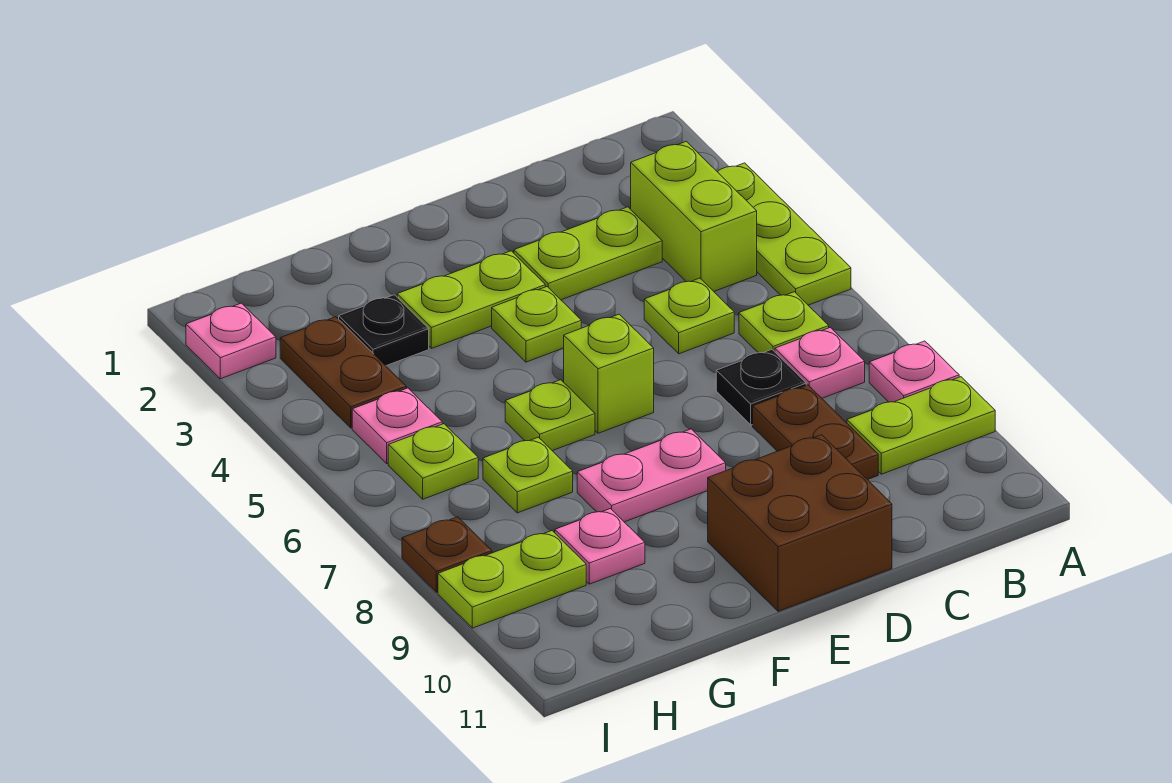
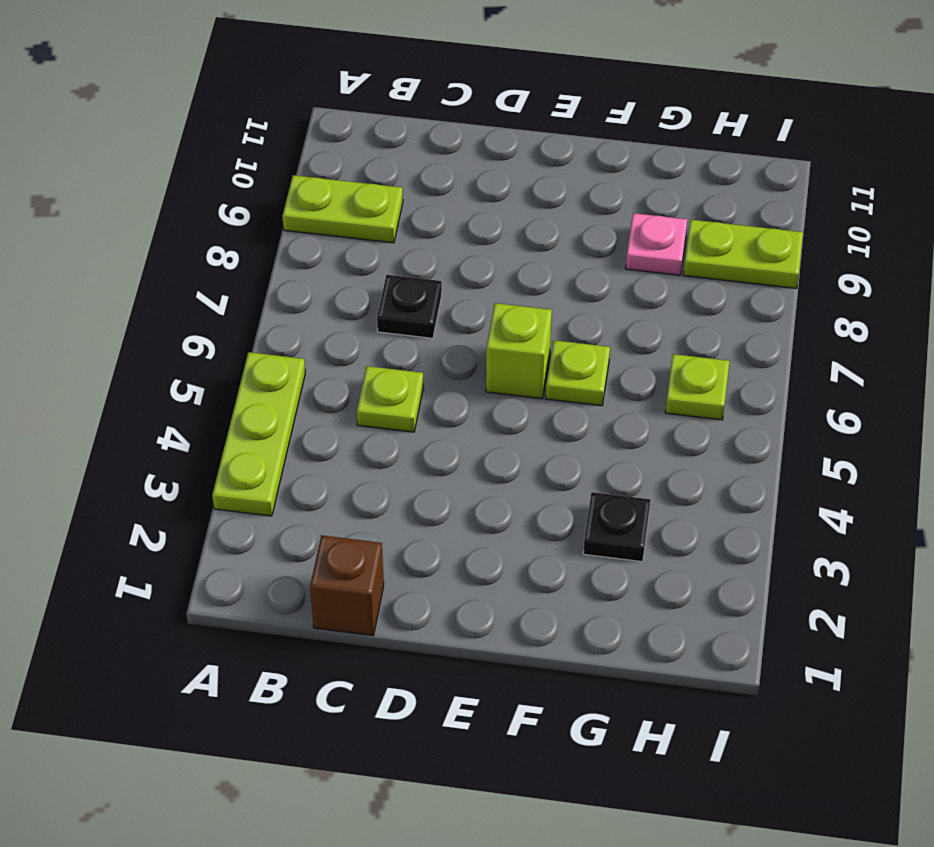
brown brick C1 level 1 -> none
none -> pink plate A8 level 1
none -> lime brick B3:B4 level 1
none -> lime plate B6 level 1

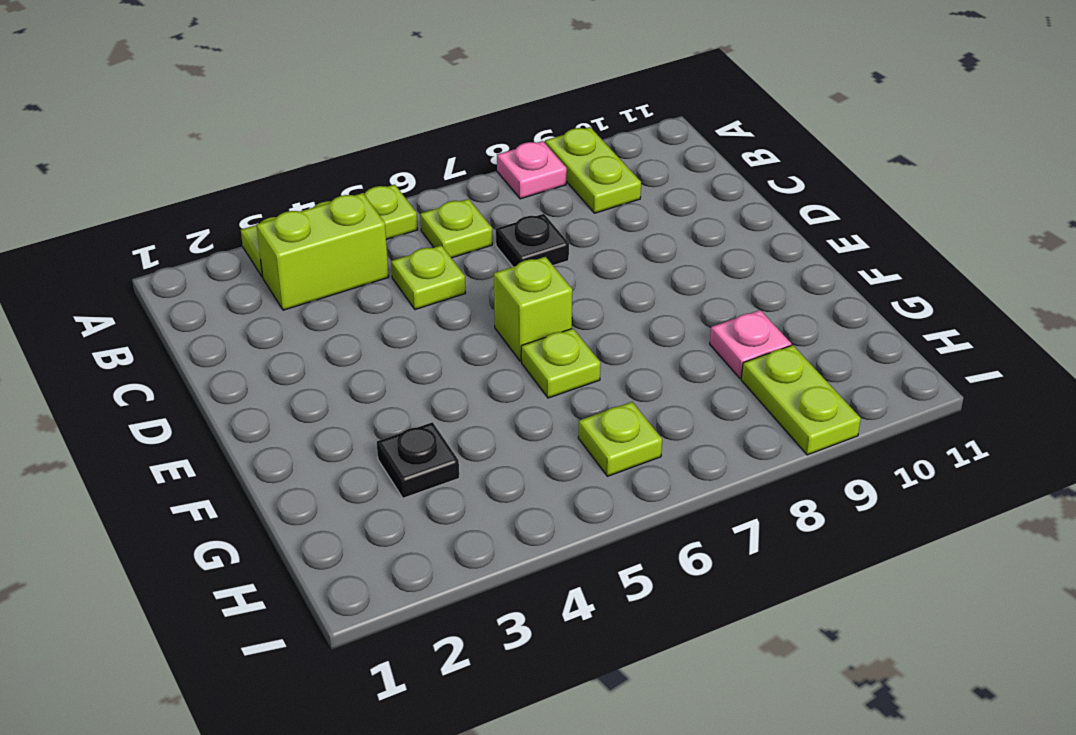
none -> pink plate B7 level 1
none -> lime plate C3:D3 level 1
none -> brown plate C8:C9 level 1

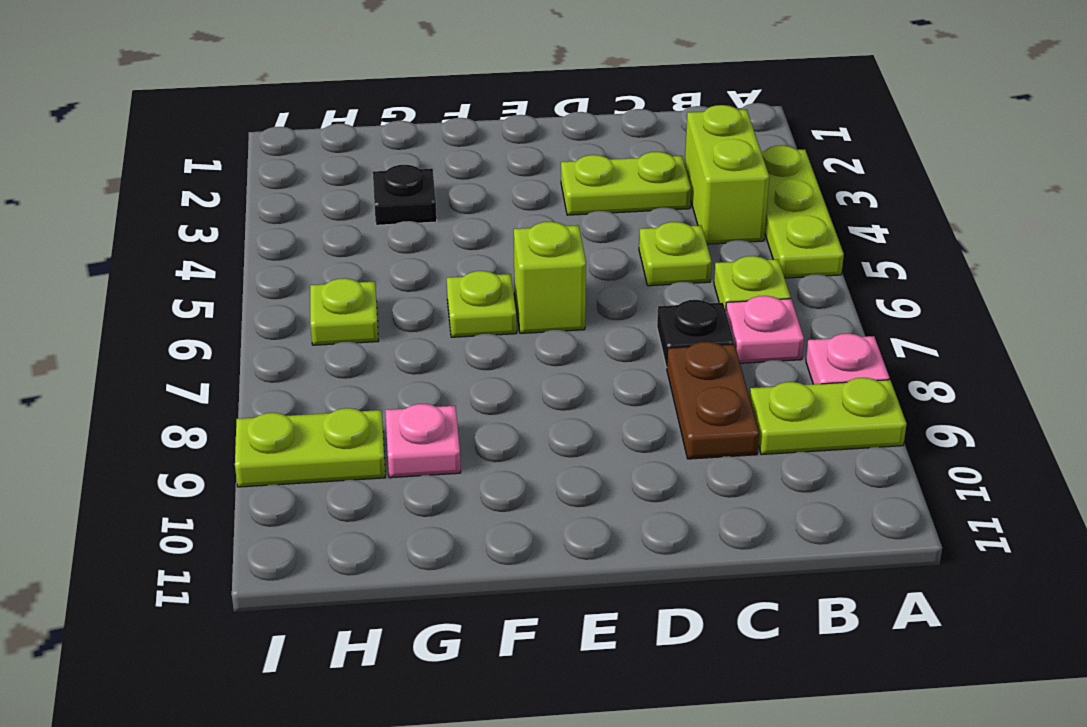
none -> brown brick D10:E11 level 1
none -> lime plate E3:F3 level 1
none -> lime plate E4 level 1

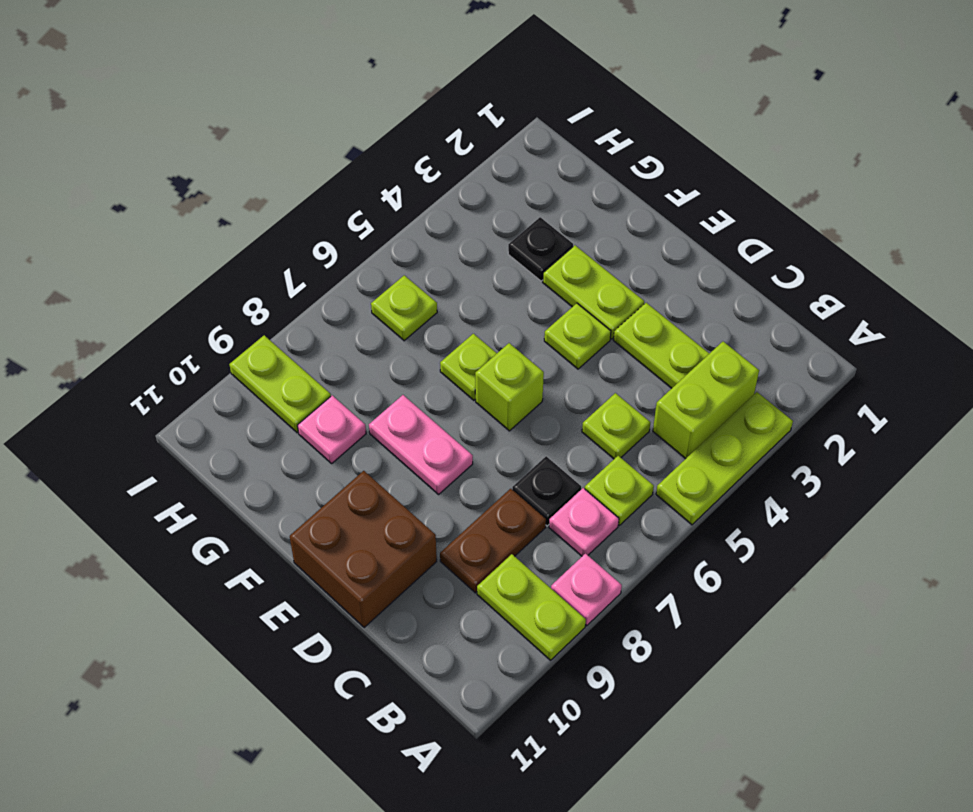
none -> lime plate G7 level 1
none -> brown plate H3:H4 level 1
none -> pink plate H5 level 1

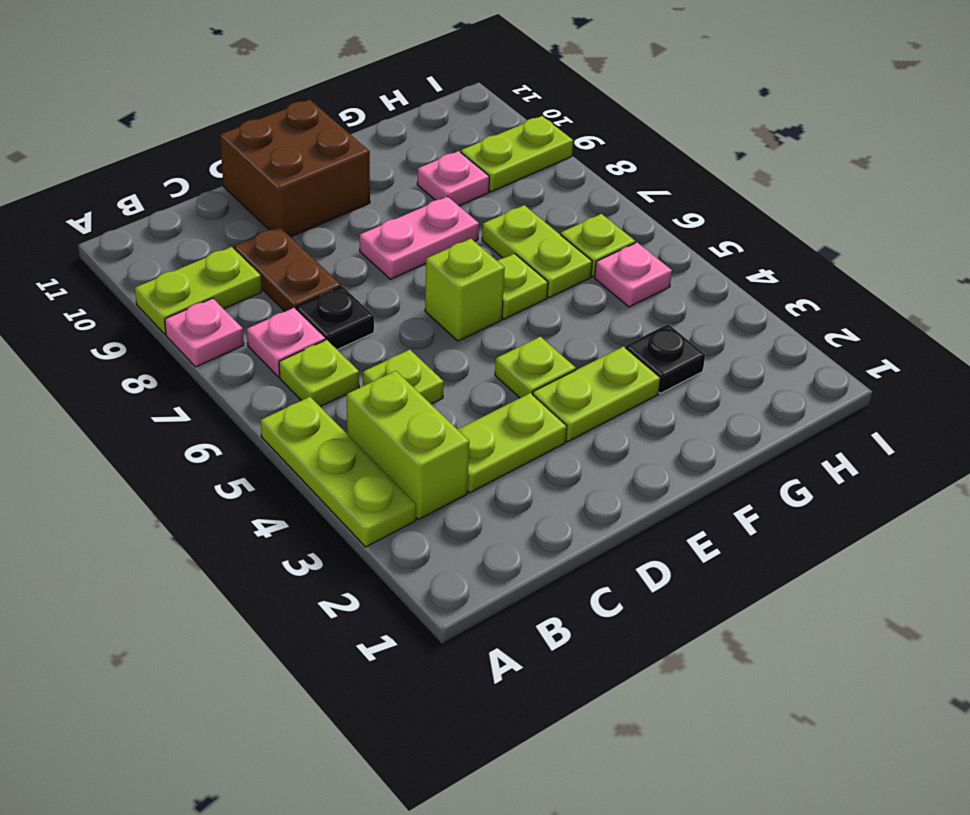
lime plate G6:G7 level 1 -> lime plate G7 level 1
none -> brown plate H3:H4 level 1
none -> pink plate I2 level 1
none -> brown plate I8 level 1

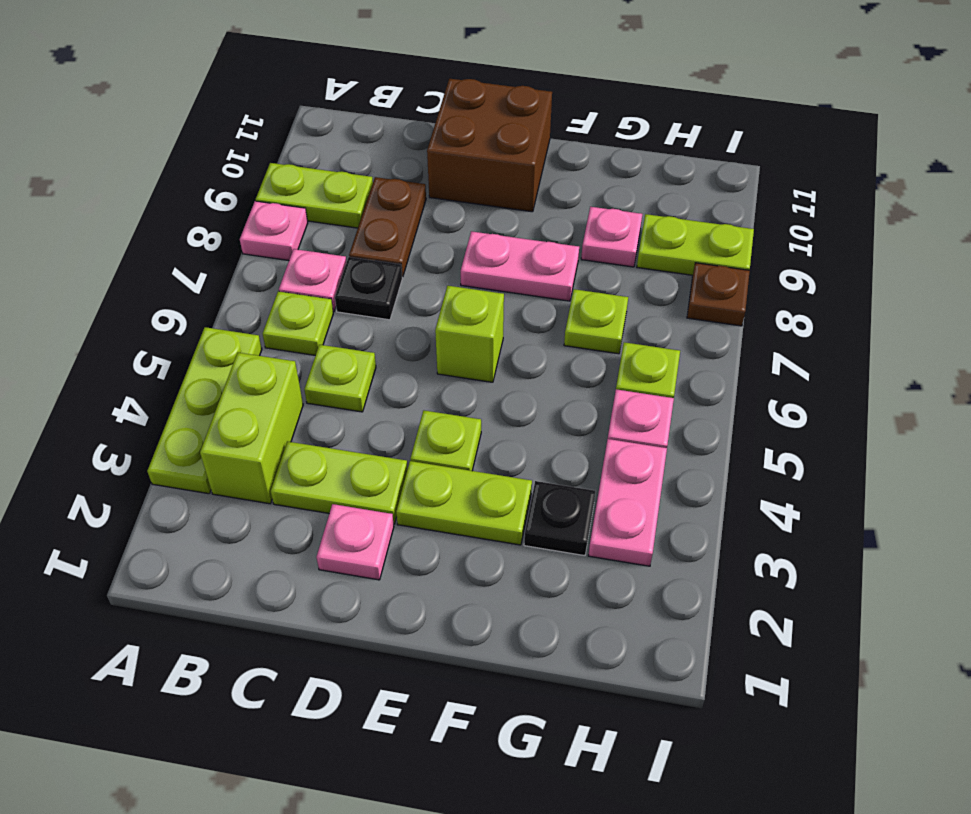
pink plate D2 level 1 -> pink plate I2 level 1
pink plate H3:H4 level 1 -> brown plate H3:H4 level 1
none -> lime plate F6 level 1

